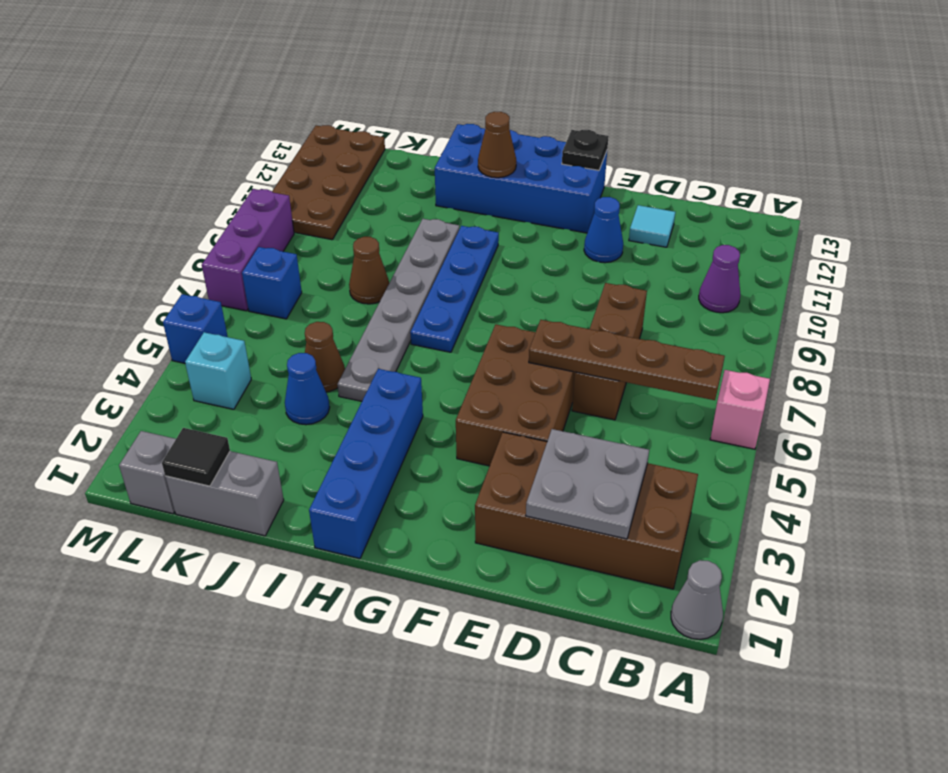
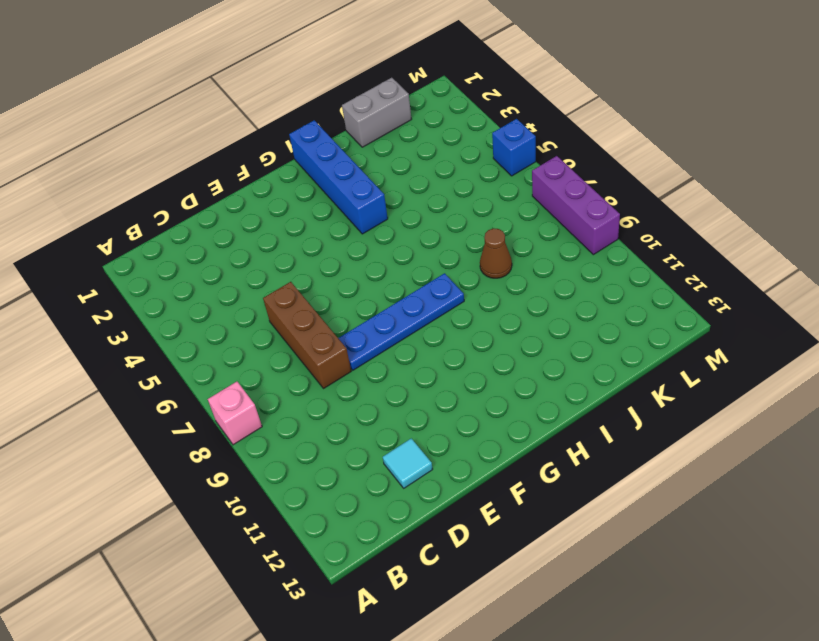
pink brick A8 level 1 -> pink brick A6 level 1
blue plate E8:H8 level 1 -> blue plate H7:H10 level 1
none -> grey cone A1 level 1
none -> brown brick B2:E3 level 1
none -> purple cone B10 level 1

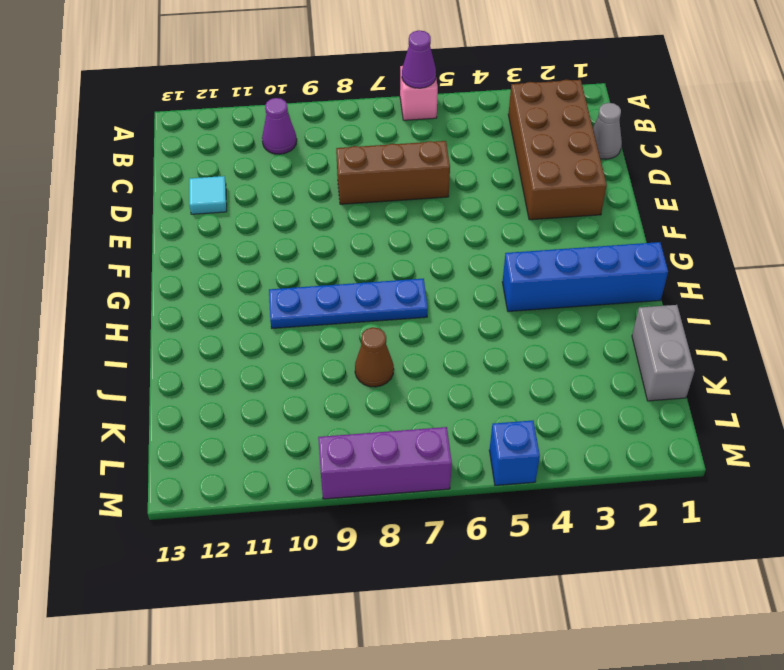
purple cone A6 level 2 -> none
grey cone C1 level 1 -> grey cone A1 level 1
none -> brown brick E4:F6 level 1
none -> blue cone E11 level 1
none -> blue brick F12:I13 level 1

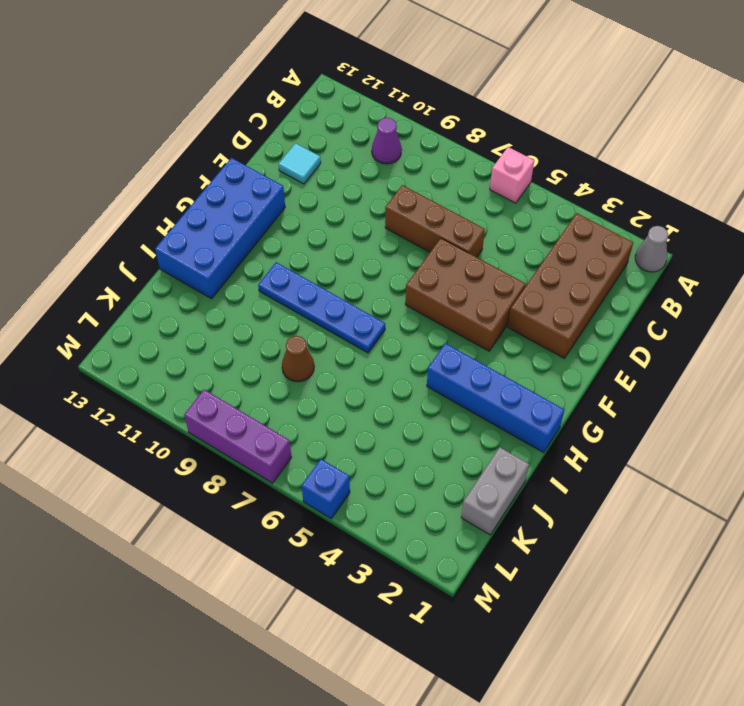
none -> blue cone E11 level 1
none -> grey plate I5:I10 level 1
none -> blue cone J4 level 1

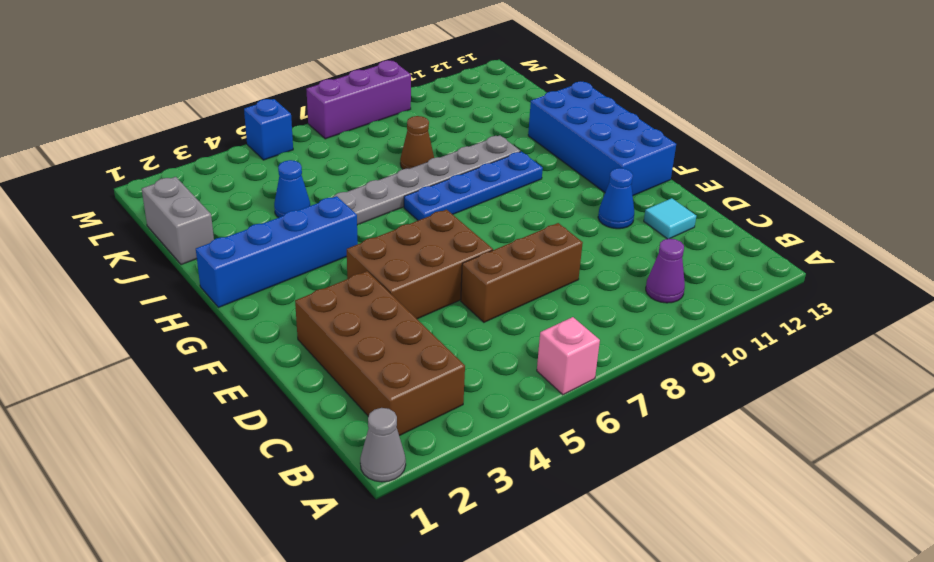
none -> brown cone J5 level 1
none -> grey brick L1 level 1
none -> cyan brick L4 level 1

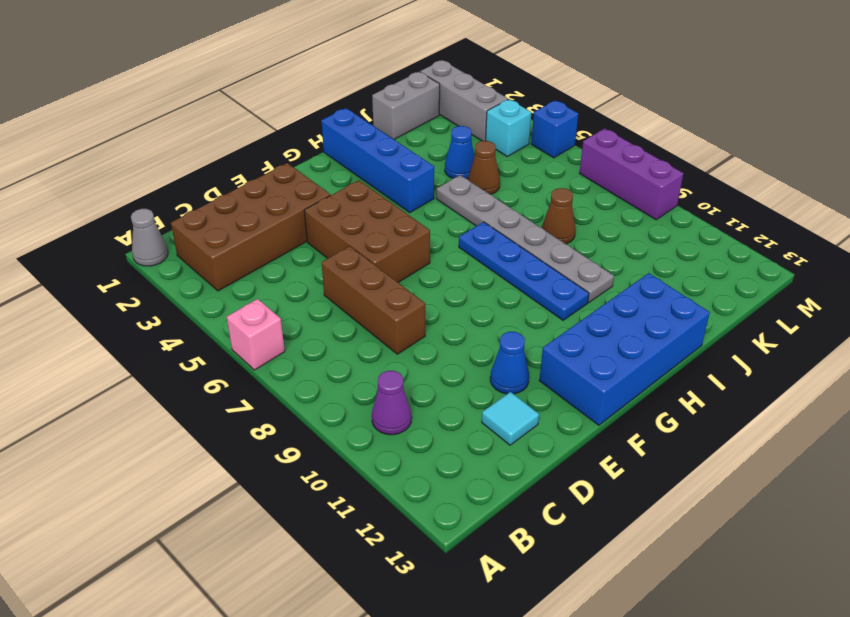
grey brick L1:L3 level 1 -> grey brick L1 level 1
none -> blue brick L7 level 1
none -> brown plate L10:M13 level 1
none -> brown plate B6:E6 level 2

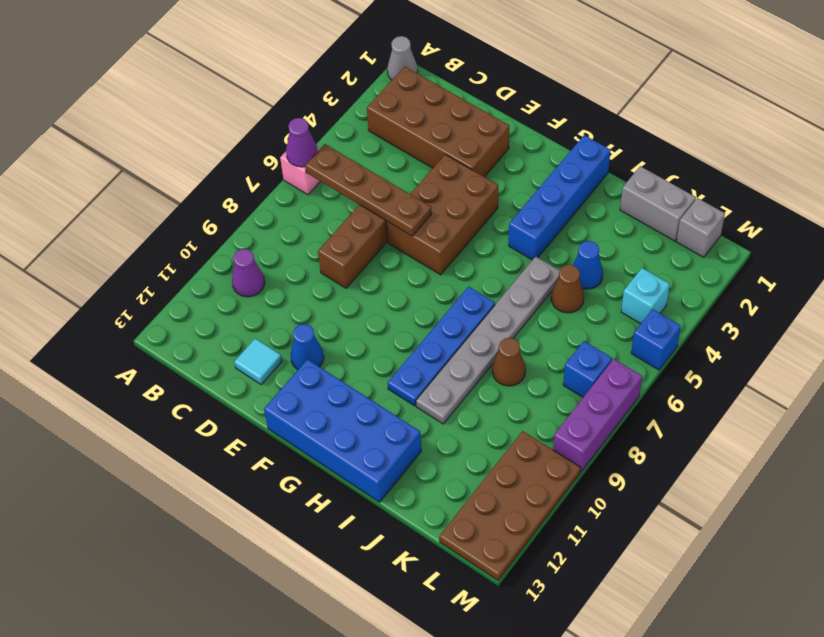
purple cone A6 level 2 -> none
none -> grey plate C2:D3 level 2
none -> black plate F13 level 2
none -> brown cone H12 level 2

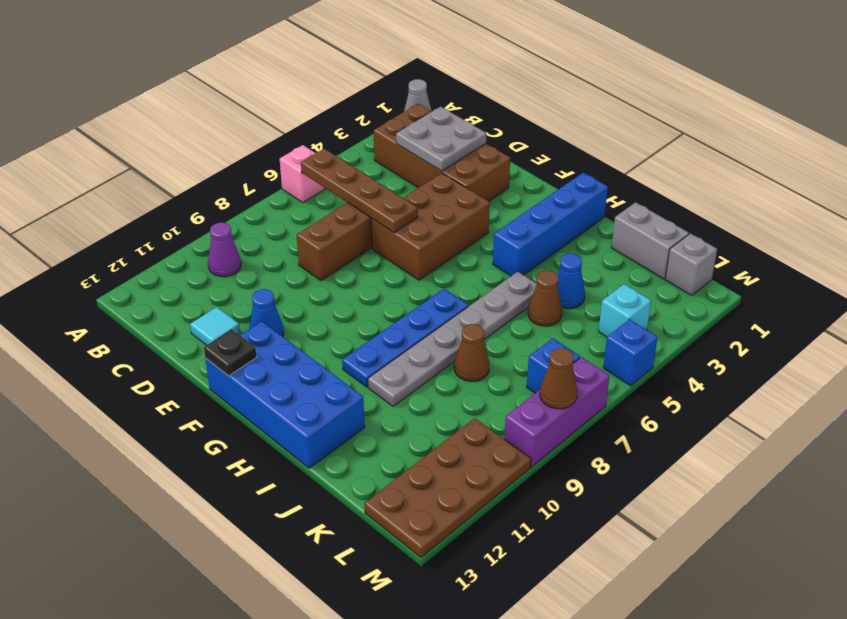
brown cone M8 level 2 -> brown cone H12 level 2
none -> black tile K1 level 2

